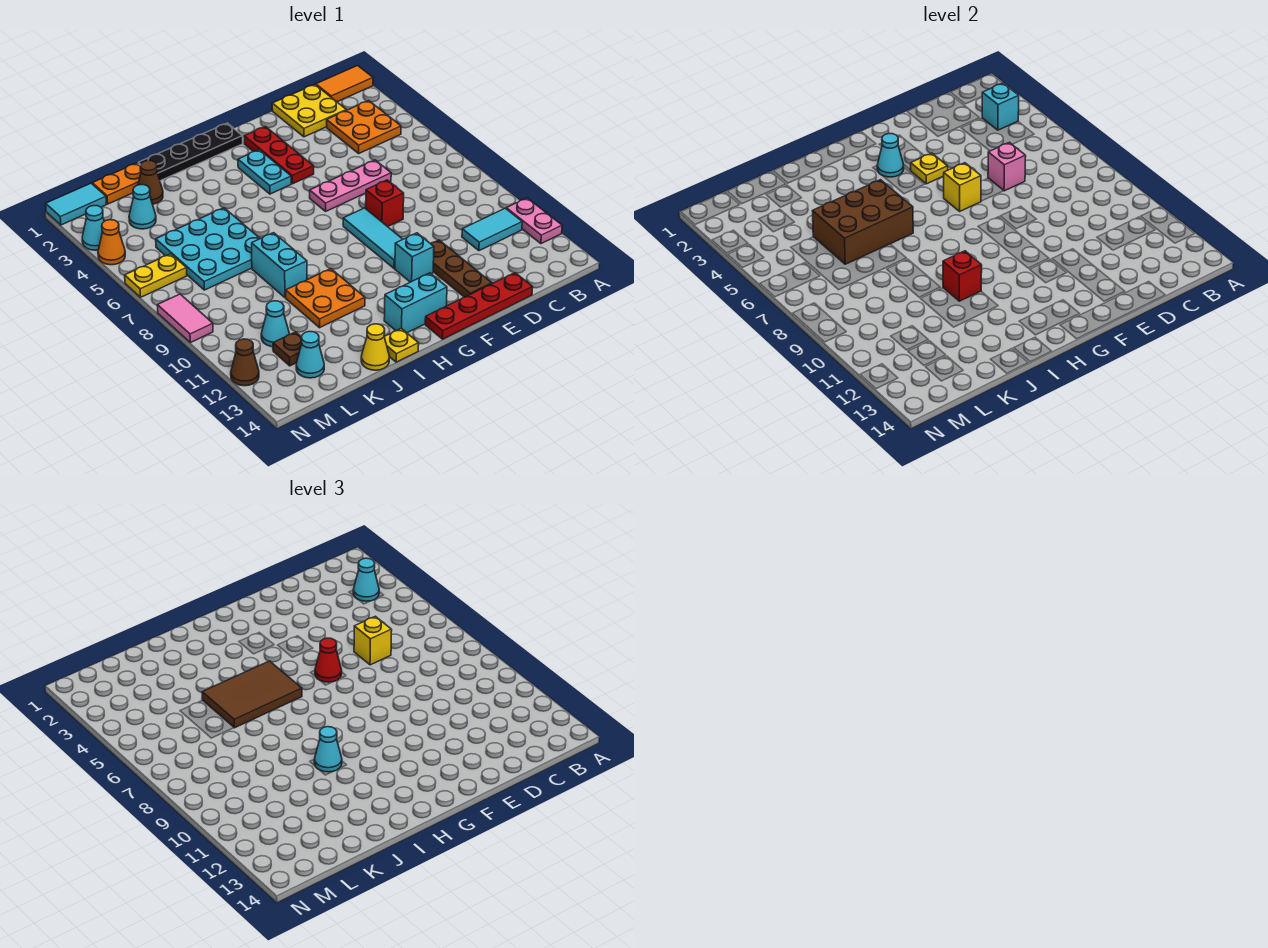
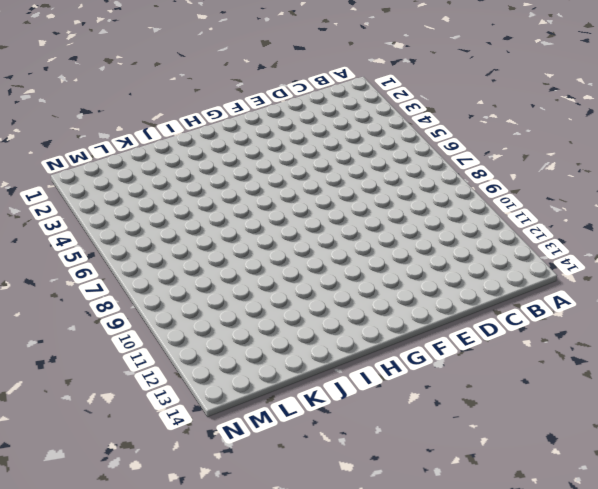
none -> orange tile A1:B1 level 1
none -> pink plate A11:A12 level 1
none -> orange plate B3:C4 level 1
none -> cyan tile B11:C11 level 1

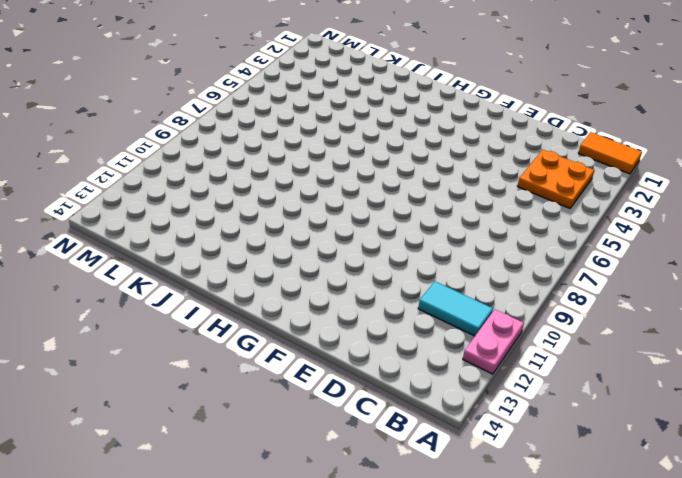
none -> yellow plate C1:D2 level 1
none -> pink plate D6:F6 level 1
none -> red plate D14:G14 level 1
none -> red brick E8 level 1

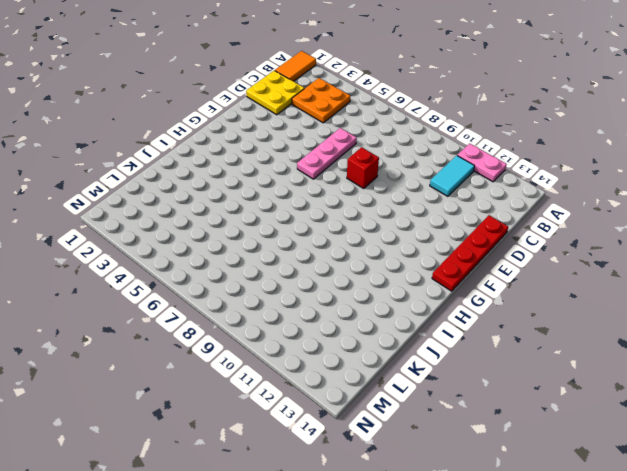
none -> brown plate E11:E13 level 1
none -> red plate F2:F4 level 1
none -> cyan tile F8:F10 level 1
none -> cyan brick F11 level 1

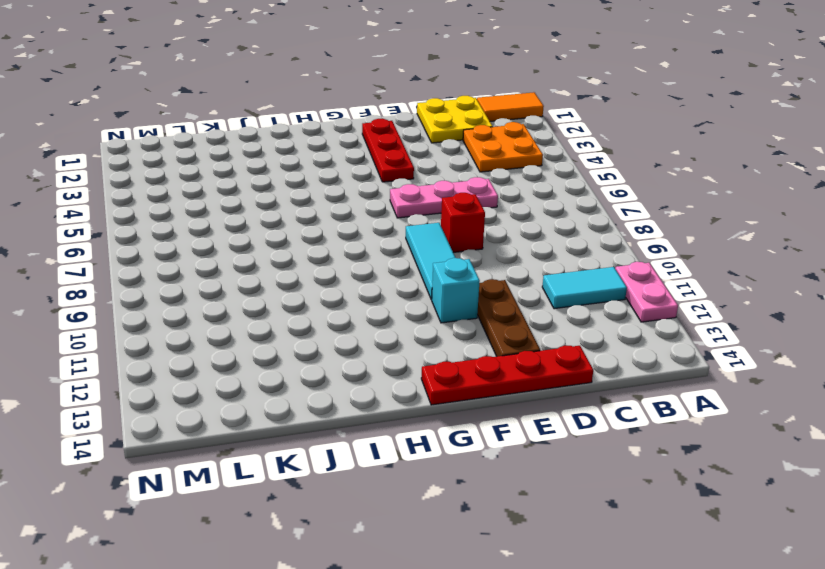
none -> black plate G1:J1 level 1
none -> cyan plate G3:G4 level 1
none -> cyan brick G13:H13 level 1
none -> orange plate I10:J11 level 1

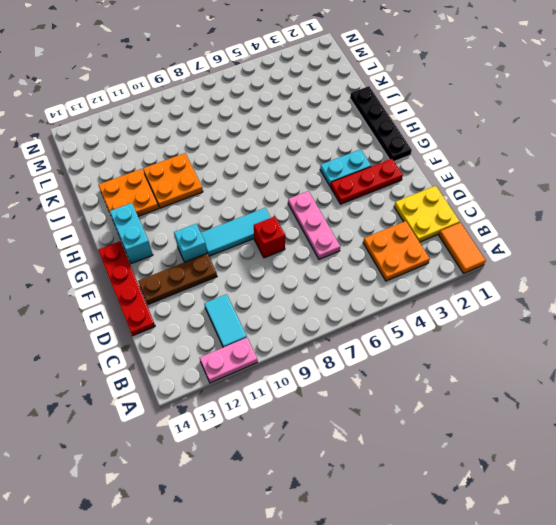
orange plate I12:J13 level 1 -> none
none -> yellow plate I14 level 1
none -> cyan plate J5:L7 level 1
none -> cyan brick J8:J9 level 1
none -> yellow cone J14 level 1

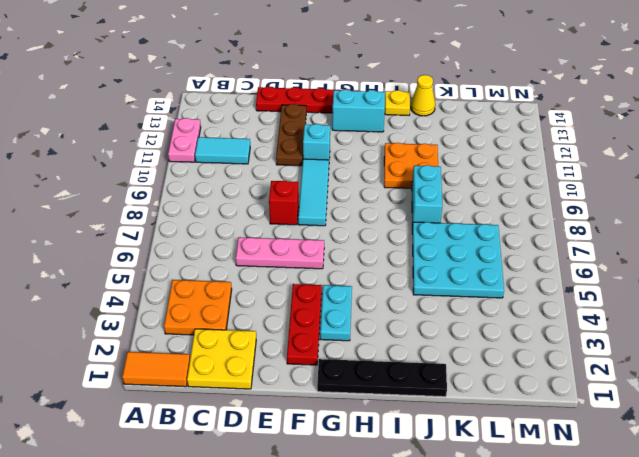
none -> orange plate K1:L1 level 1
none -> brown cone K2 level 1
none -> cyan cone L3 level 1
none -> cyan cone L11 level 1

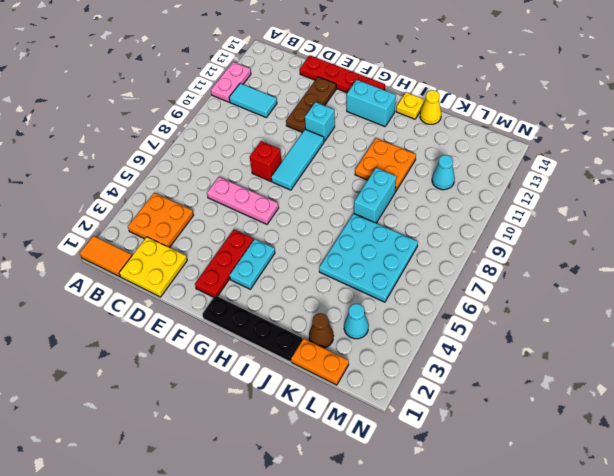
none -> brown plate L12 level 1
none -> cyan cone L13 level 1
none -> cyan tile M1:N1 level 1
none -> yellow plate M6:N6 level 1

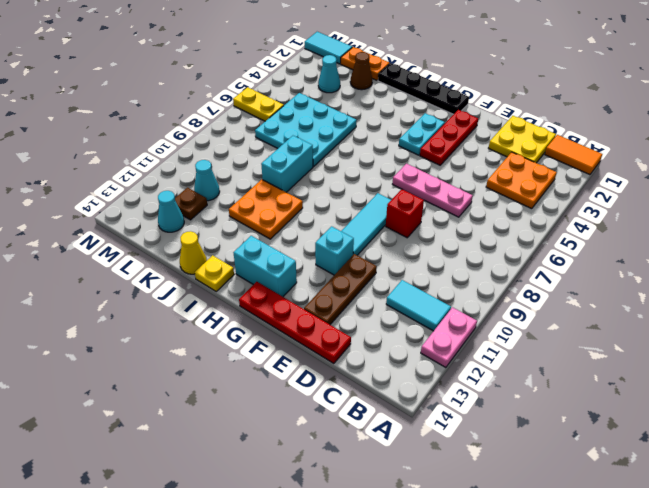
none -> cyan cone N3 level 1
none -> orange cone N4 level 1
none -> pink tile N8:N9 level 1
none -> brown cone N12 level 1

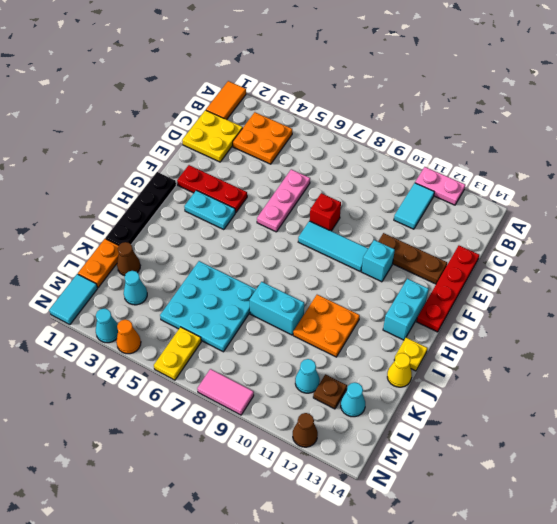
none -> cyan brick B3 level 2
none -> pink brick D6 level 2
none -> yellow plate F4 level 2
none -> yellow brick F6 level 2

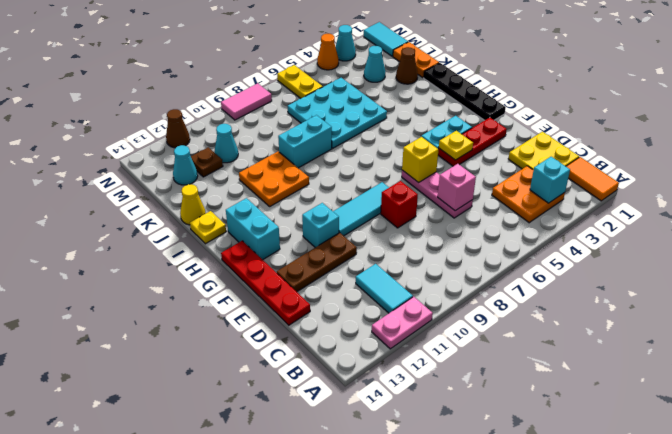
none -> cyan cone G3 level 2
none -> brown brick I5:K6 level 2
none -> red brick I10 level 2
none -> cyan cone B3 level 3

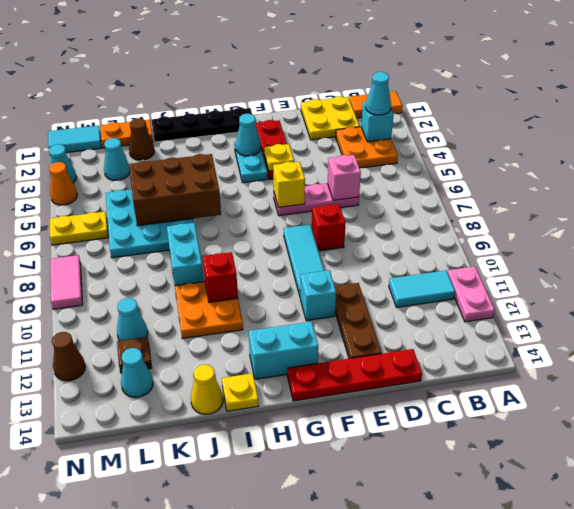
none -> yellow brick D6 level 3
none -> red cone F6 level 3
none -> brown tile H5:J6 level 3
none -> cyan cone I10 level 3

